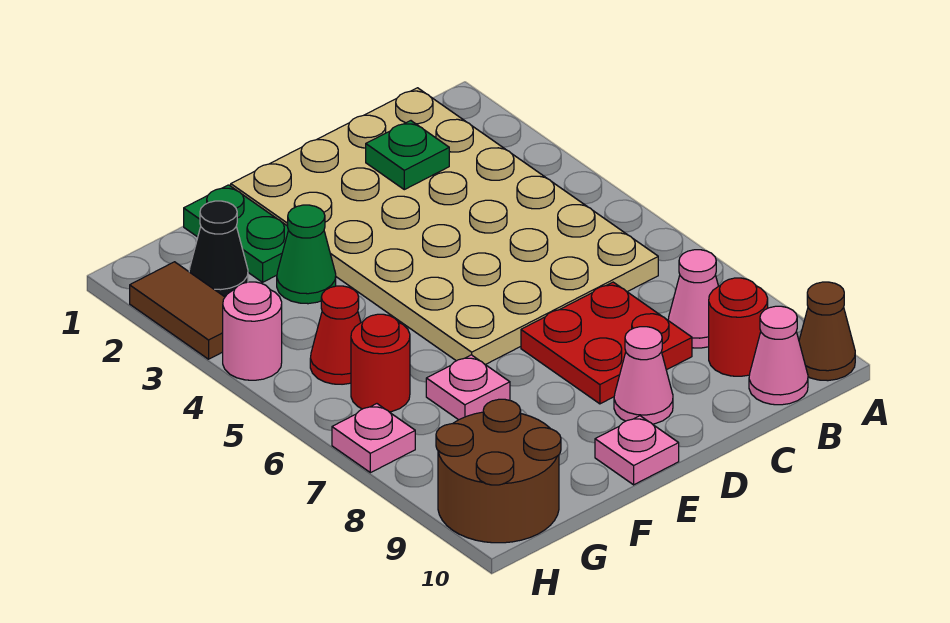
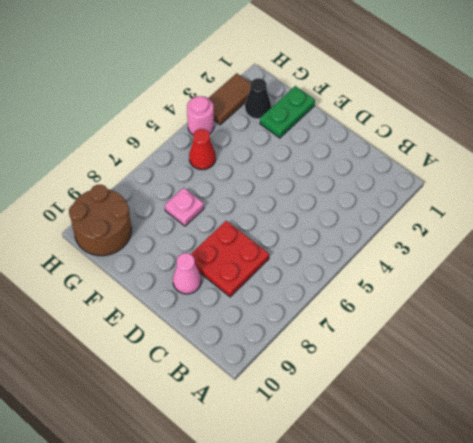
none -> brown cone A10 level 1
none -> tan plate B1:E6 level 1
none -> pink cone B8 level 1

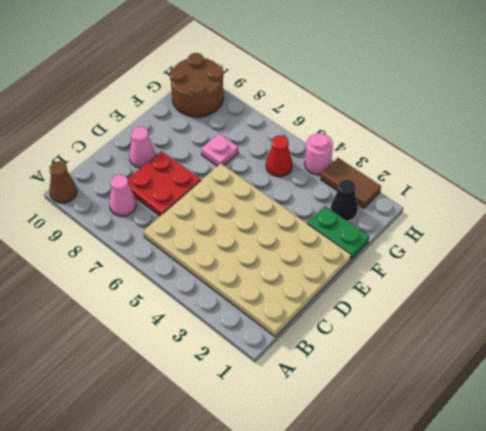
none -> red round brick B9 level 1
none -> pink cone B10 level 1
none -> pink plate E10 level 1

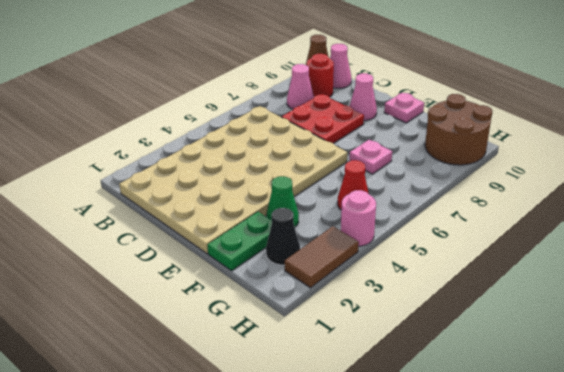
none -> red round brick G6 level 1
none -> pink plate H7 level 1
none -> green plate C2 level 2

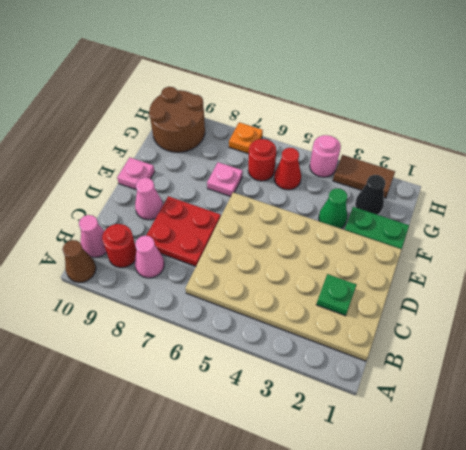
orange plate H7 level 1 -> pink plate H7 level 1

